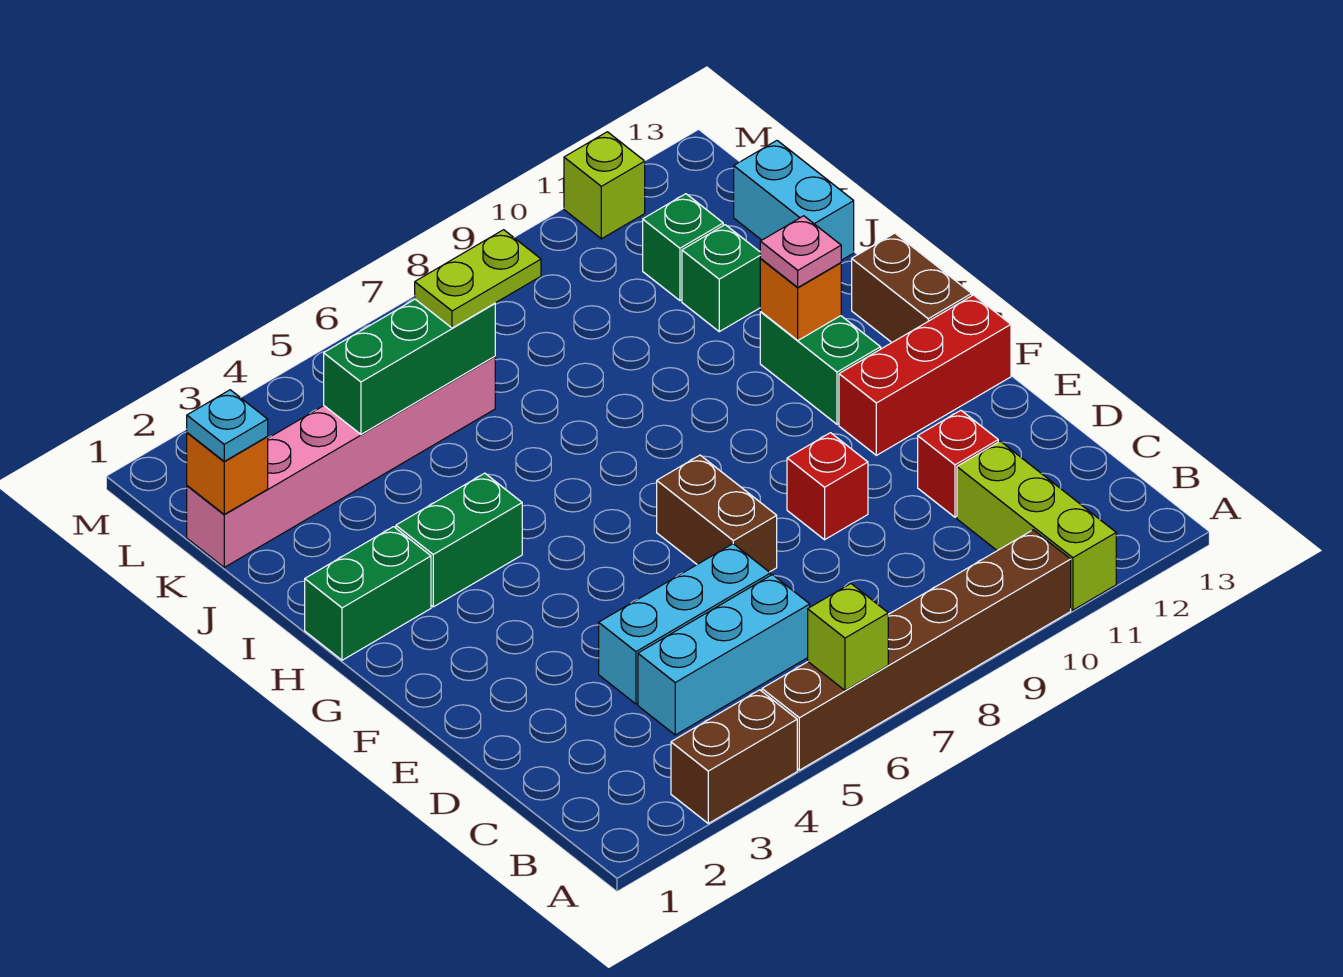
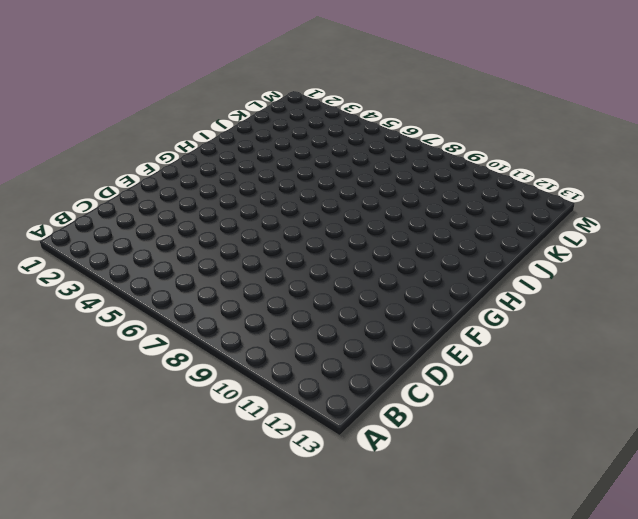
none -> brown brick A3:A4 level 1
none -> brown brick A5:A10 level 1
none -> lime brick A11:C11 level 1

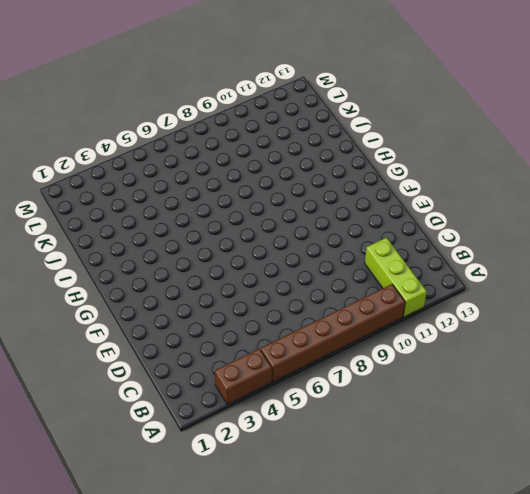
none -> cyan brick C4:C6 level 1
none -> cyan brick D4:D6 level 1
none -> red brick D11 level 1

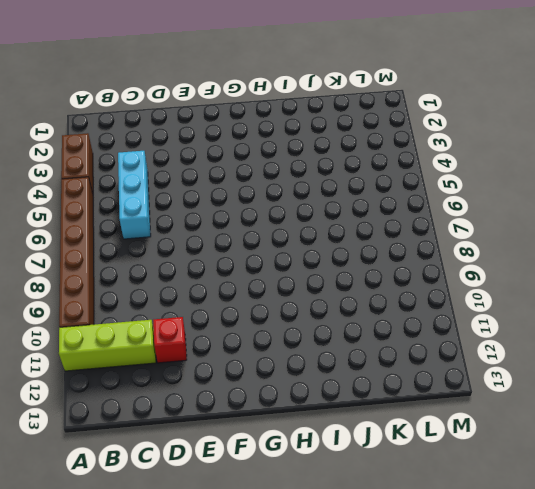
none -> cyan brick D4:D6 level 1
none -> brown brick E7:F7 level 1
none -> red brick E9 level 1

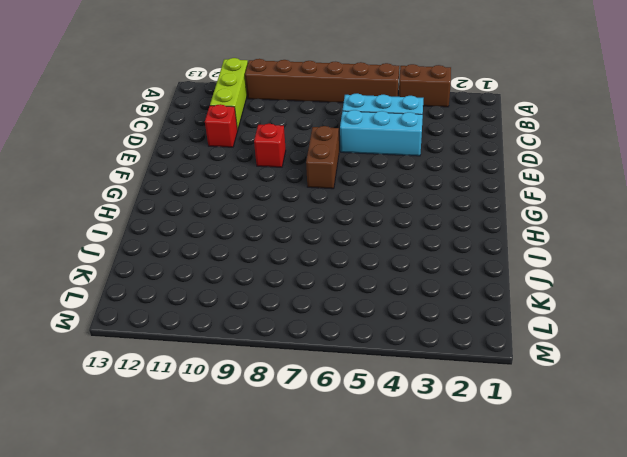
none -> red brick F11:F13 level 1
none -> green brick G11:H11 level 1
none -> brown brick G13:H13 level 1

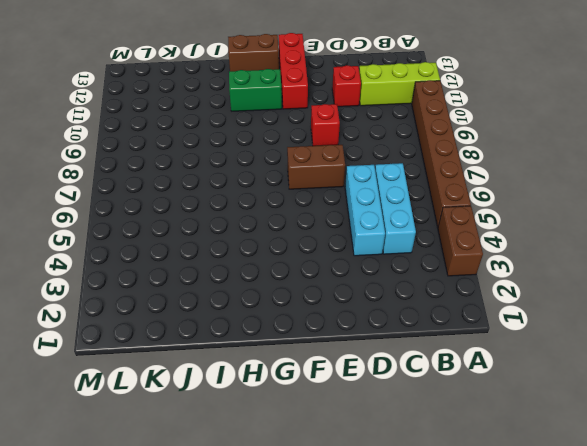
none -> green brick H1:H2 level 1
none -> green brick H3:H4 level 1
none -> green brick J11 level 1

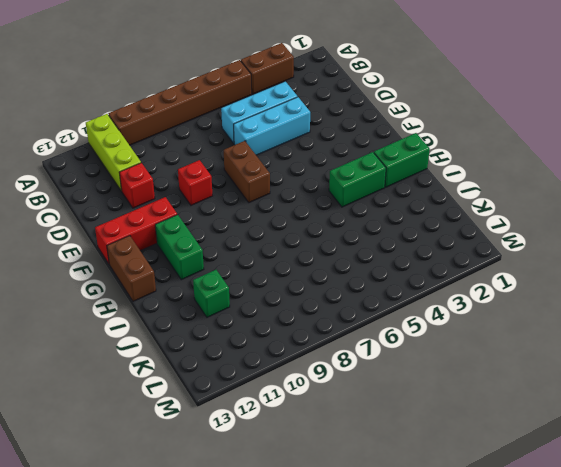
none -> cyan brick J13:K13 level 1
none -> pink brick K1:K6 level 1
none -> green brick K11 level 1

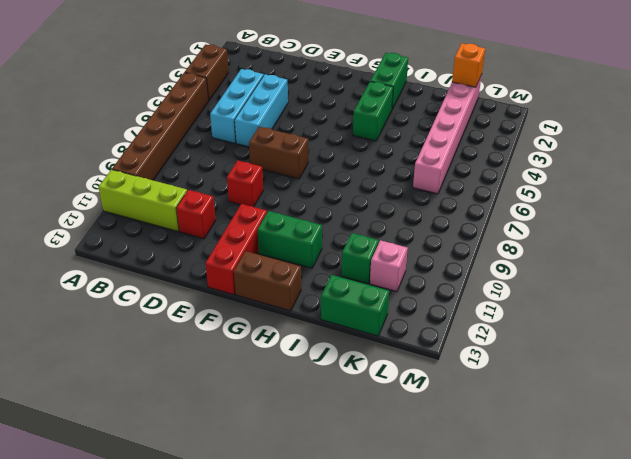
green brick J13:K13 level 1 -> cyan brick J13:K13 level 1
pink brick K11 level 1 -> green brick K11 level 1
none -> lime brick M11 level 1
none -> lime brick A6 level 2
none -> orange brick H11 level 2

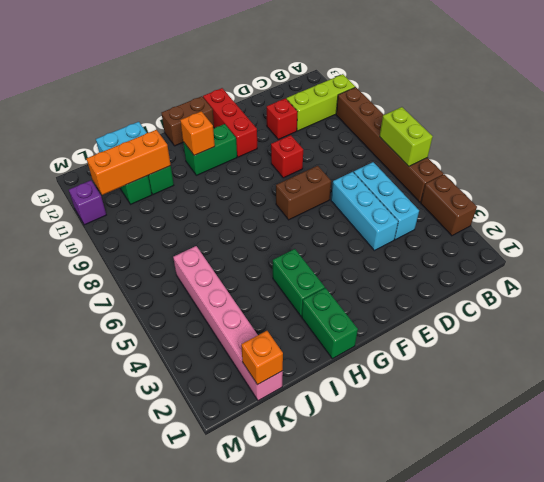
lime brick A6:A7 level 2 -> lime brick A6 level 2
orange brick J11:L11 level 2 -> none
purple brick M11 level 1 -> lime brick M11 level 1
none -> green brick K4:K6 level 2
none -> pink plate H11 level 3
none -> cyan plate K1 level 3

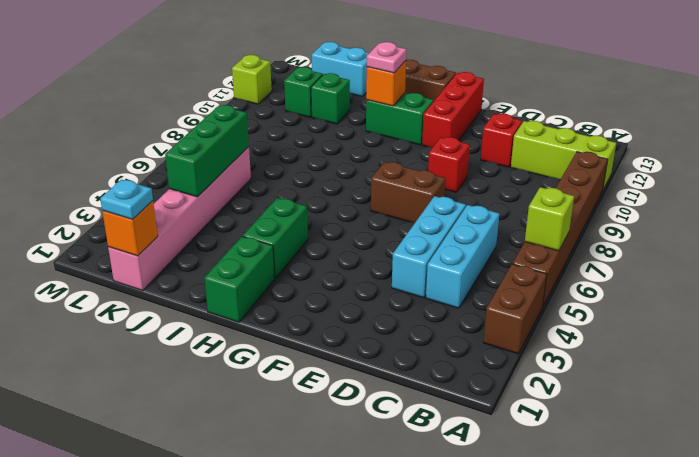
none -> lime plate K6:K7 level 3

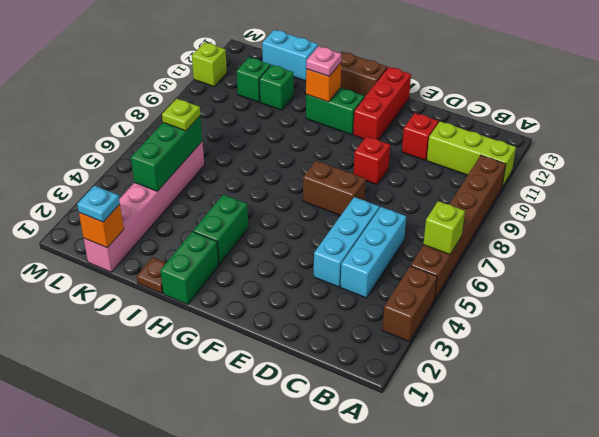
brown plate I1 level 1 -> none
lime plate K6 level 3 -> lime plate K6:K7 level 3

